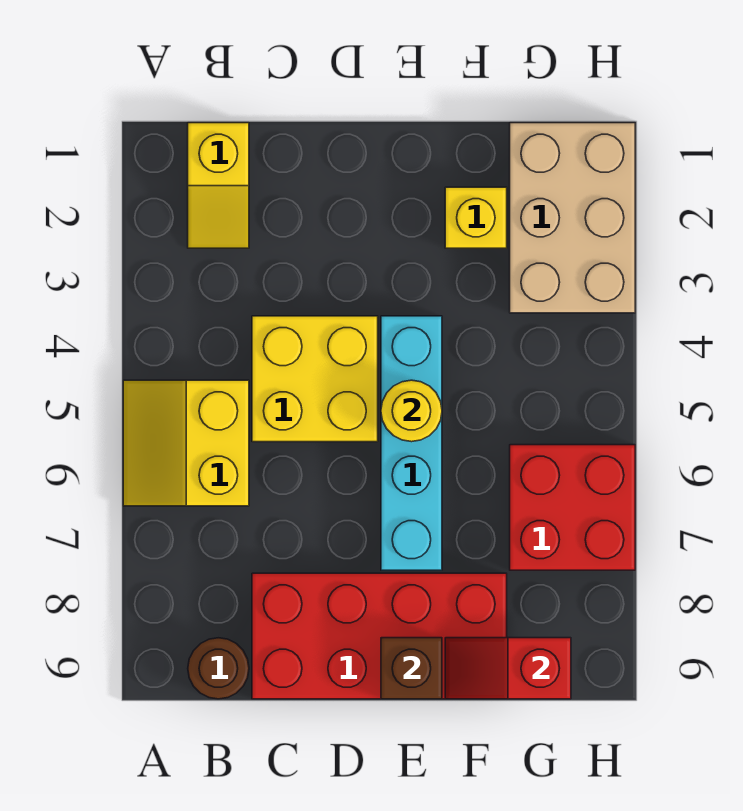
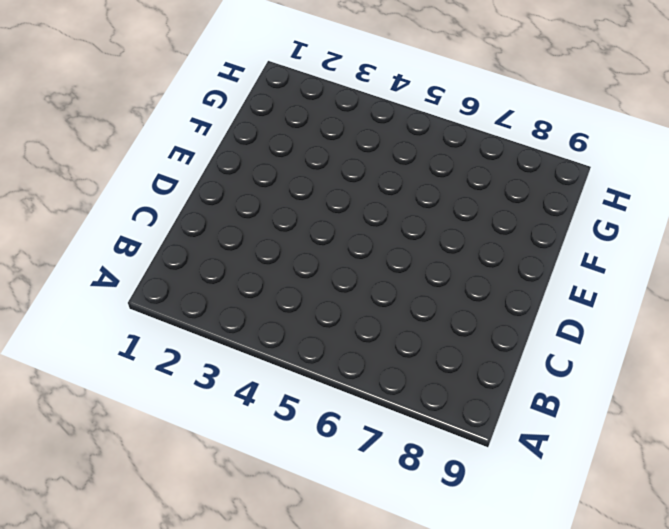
none -> yellow slope A5:B6 level 1 top B
none -> yellow slope B1:B2 level 1 top 1
none -> brown round brick B9 level 1

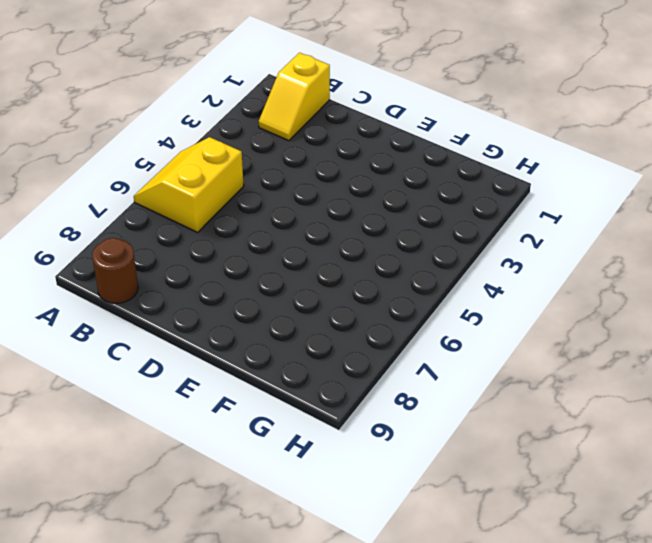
none -> yellow brick C4:D5 level 1
none -> red brick C8:F9 level 1
none -> cyan brick E4:E7 level 1

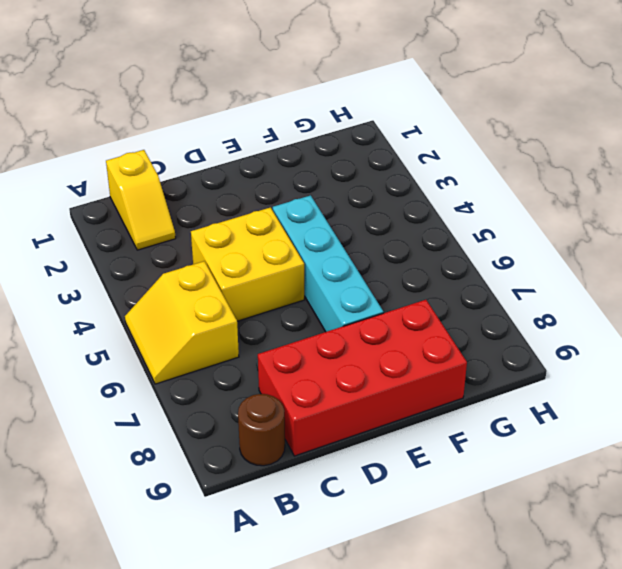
none -> yellow brick F2 level 1
none -> tan brick G1:H3 level 1
none -> red brick G6:H7 level 1

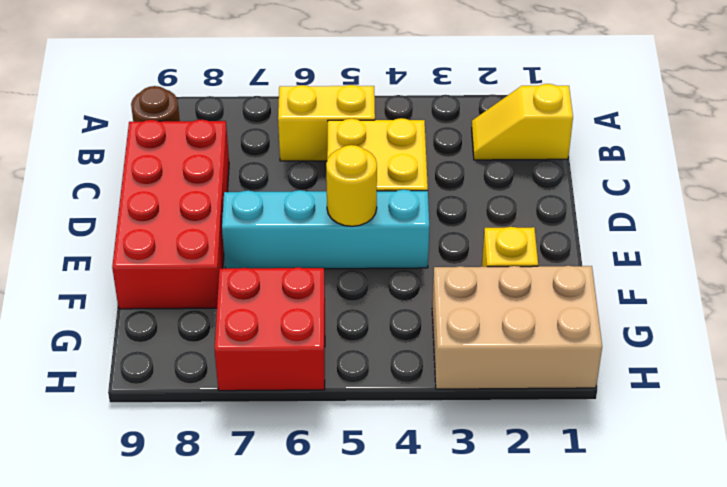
none -> brown brick E9 level 2
none -> red slope F9:G9 level 2 top G

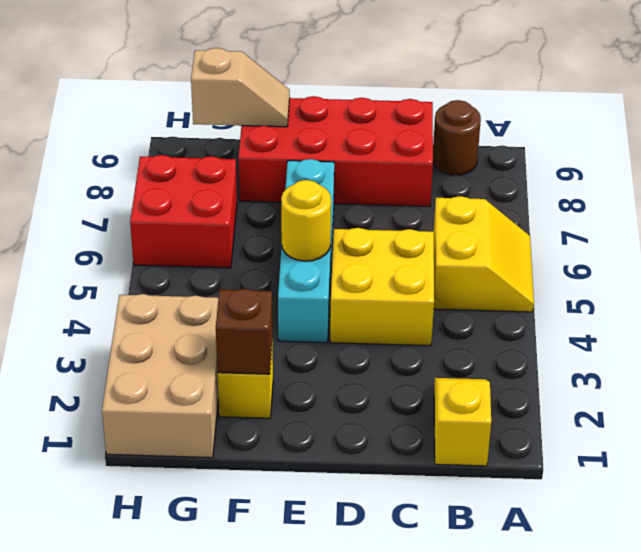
brown brick F2 level 2 -> brown brick E9 level 2
tan slope F9:G9 level 2 top G -> red slope F9:G9 level 2 top G

